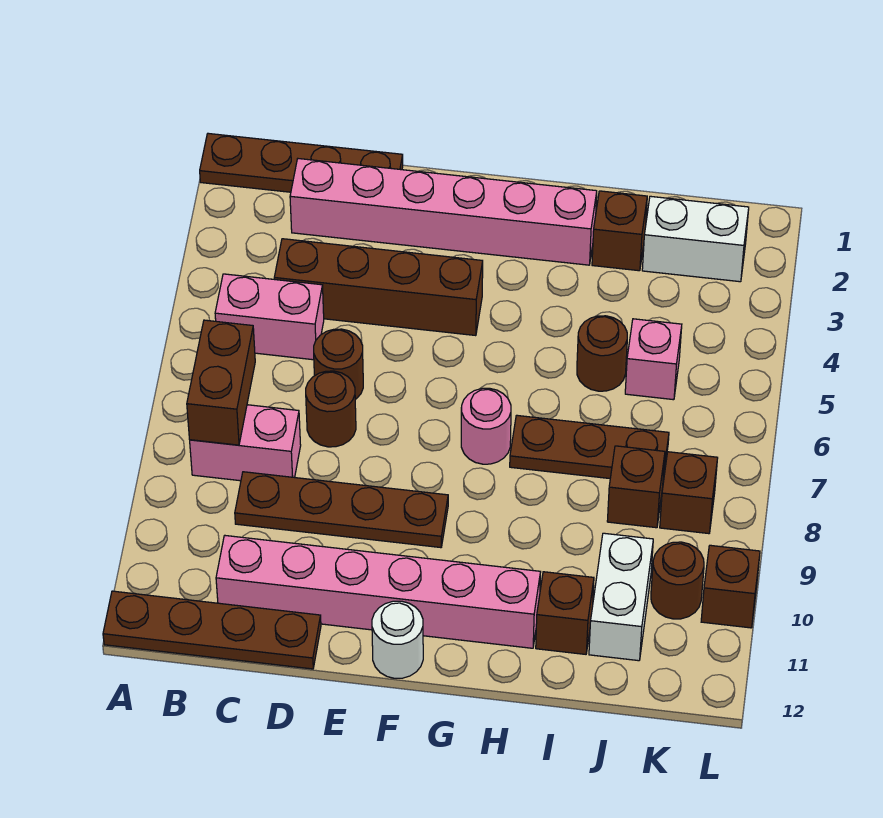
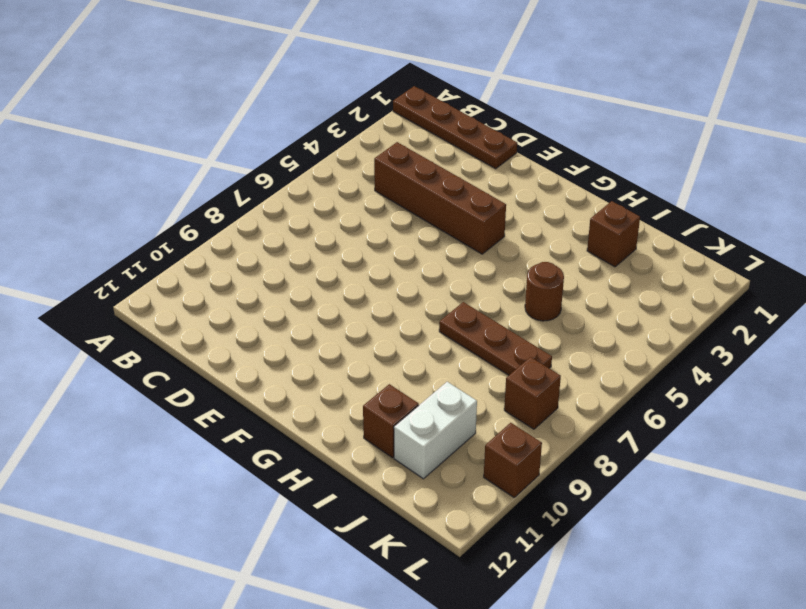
none -> brown plate A12:D12 level 1
none -> pink brick B5:C5 level 1
none -> pink brick B8:C8 level 1

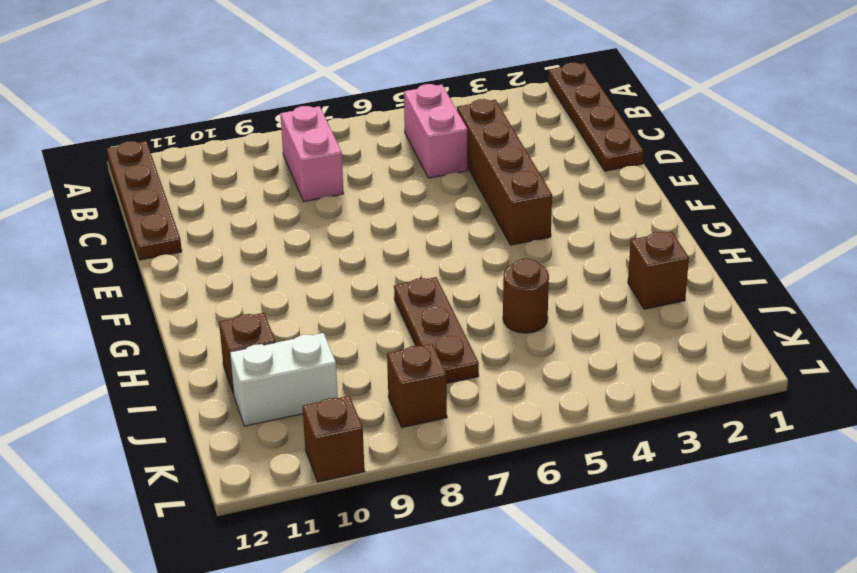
none -> pink brick C2:H2 level 1
none -> brown plate C9:F9 level 1
none -> pink brick C11:H11 level 1

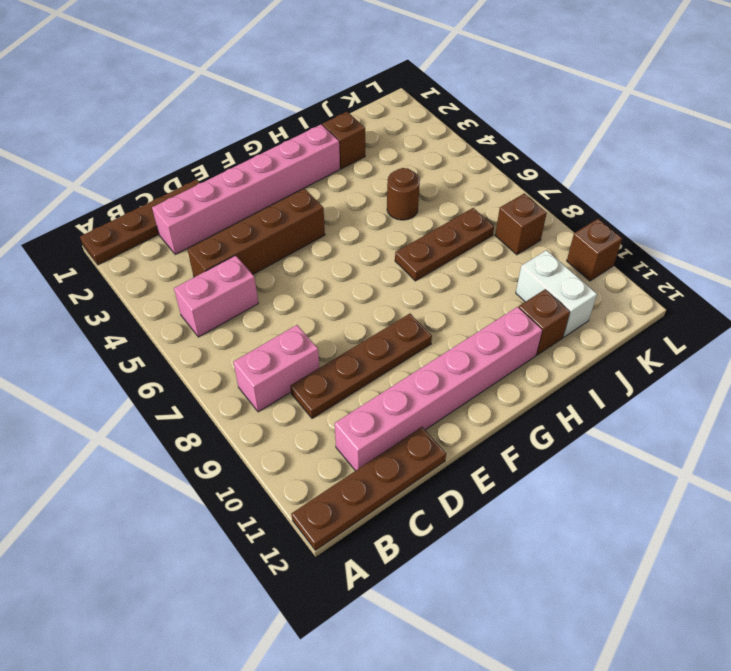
none -> brown round brick D6 level 1
none -> brown round brick D7 level 1
none -> white round brick F12 level 1

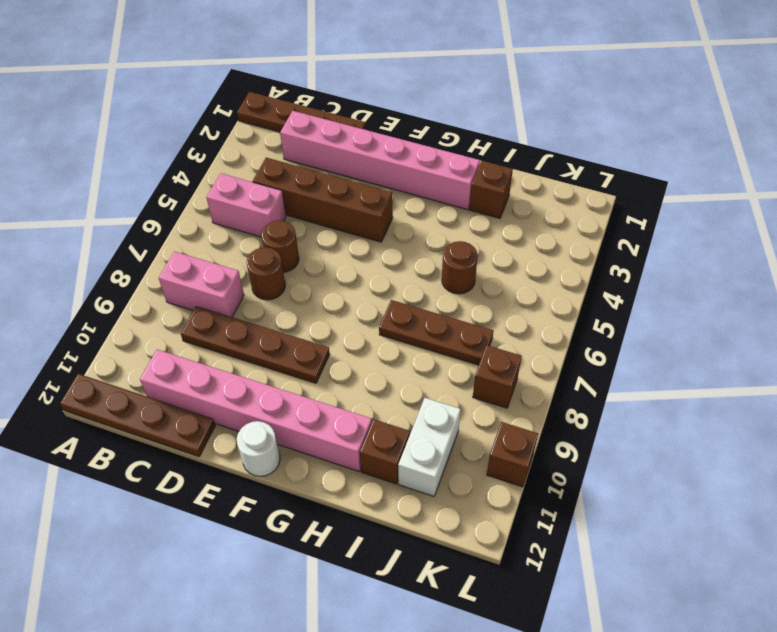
none -> pink round brick G7 level 1
none -> white brick J2:K2 level 1
none -> pink brick J5 level 1

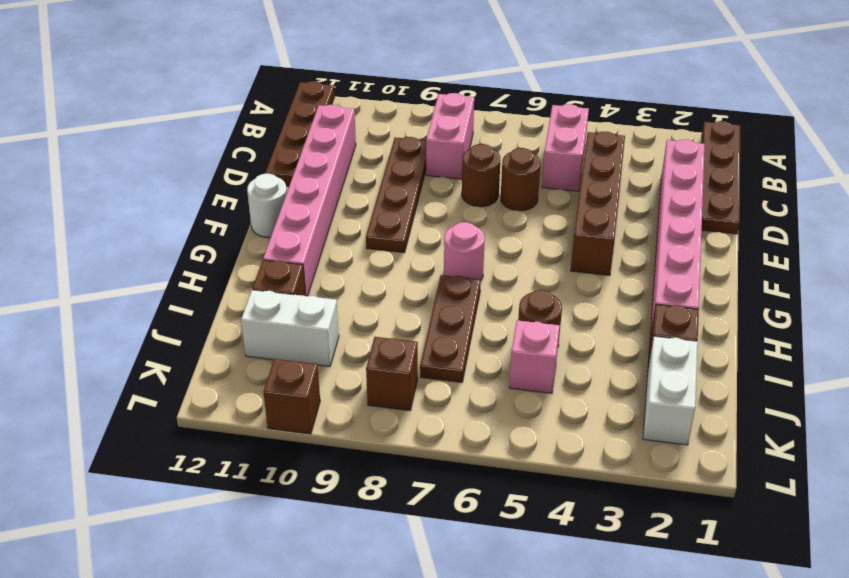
none -> brown brick J8 level 1
none -> brown round brick K10 level 1
none -> brown brick B7:B8 level 2

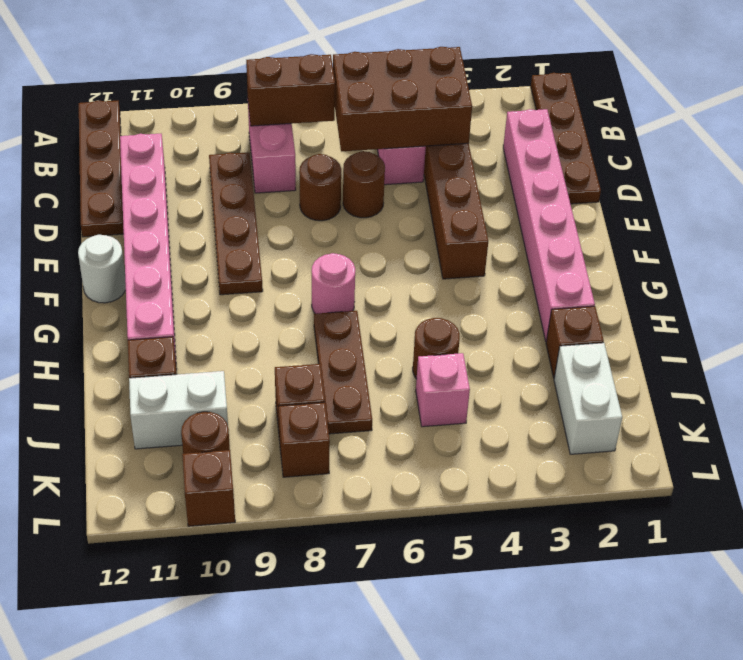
brown brick B4:C6 level 2 -> none

